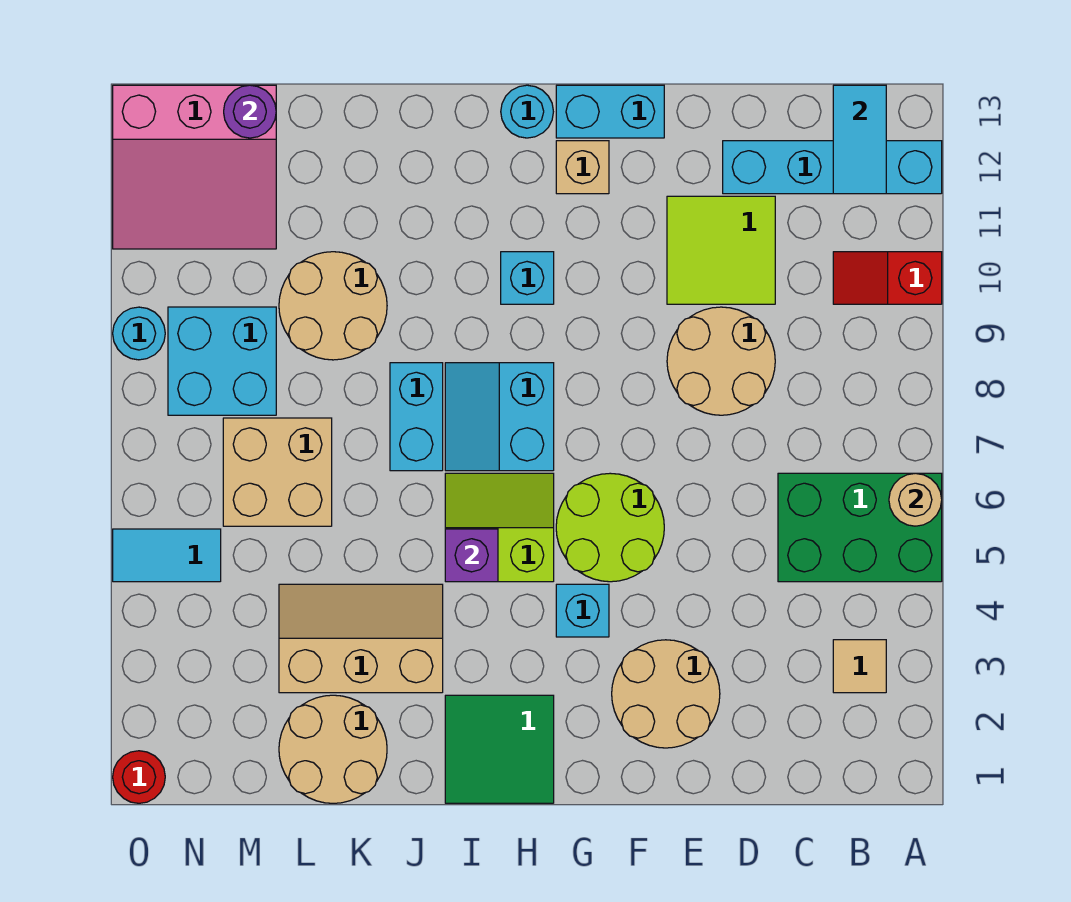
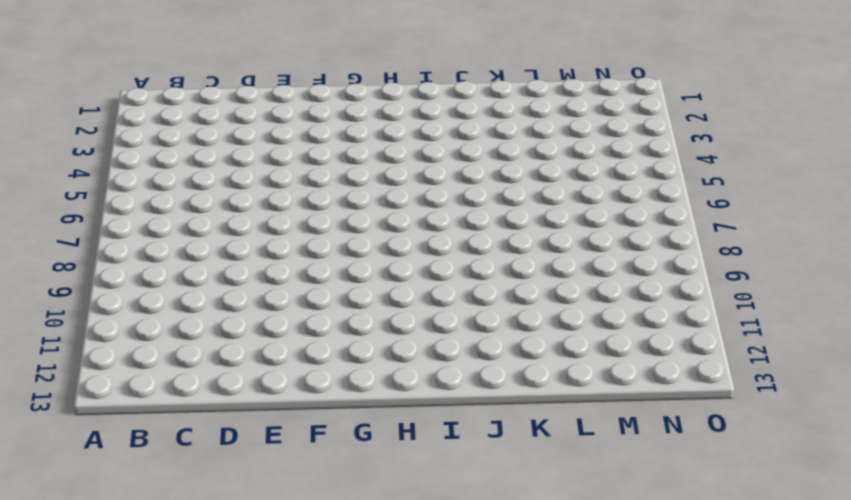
none -> green brick A5:C6 level 1
none -> red slope A10:B10 level 1 top A
none -> cyan brick A12:D12 level 1
none -> tan tile B3 level 1

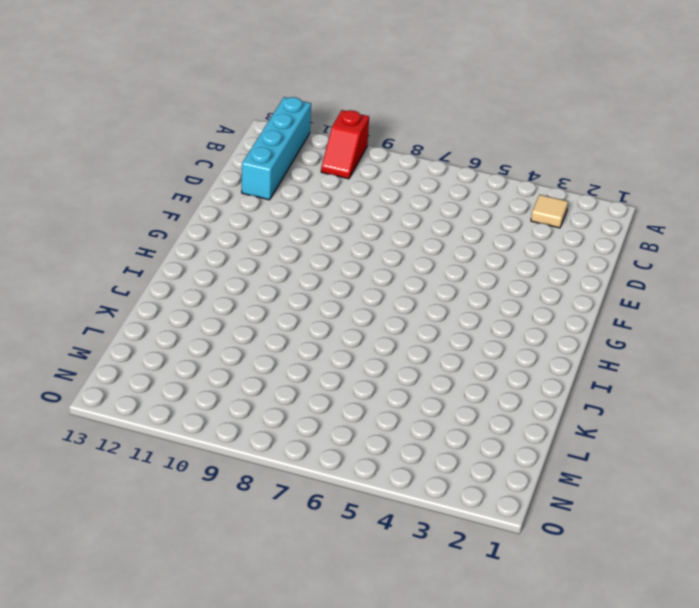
none -> green brick A5:C6 level 1
none -> tan round brick D8:E9 level 1
none -> lime tile D10:E11 level 1
none -> tan round brick E2:F3 level 1

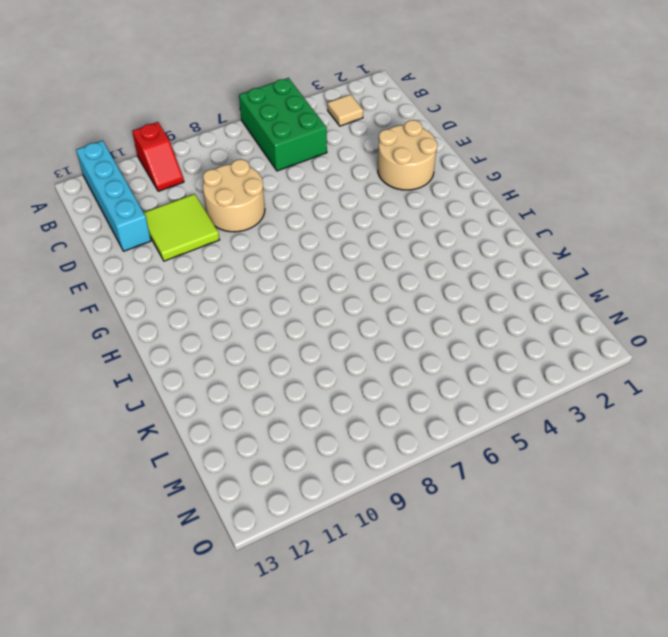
none -> lime round brick F5:G6 level 1
none -> cyan brick F13:G13 level 1
none -> cyan brick G4 level 1
none -> tan brick G12 level 1

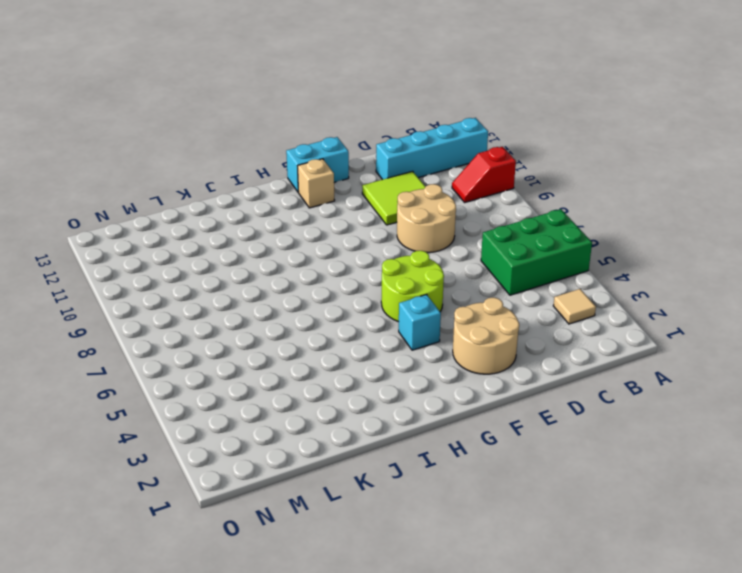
none -> green tile H1:I2 level 1
none -> lime slope H5:I6 level 1 top 5
none -> cyan slope H7:I8 level 1 top H
none -> cyan brick H10 level 1

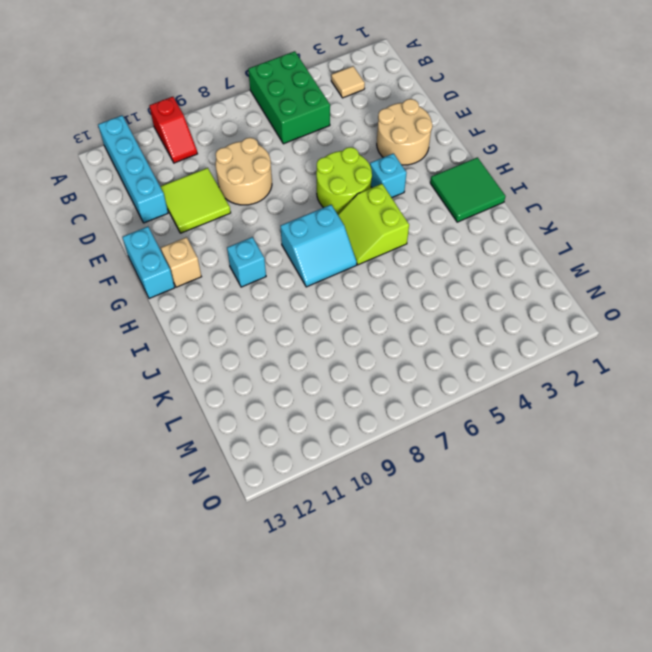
none -> cyan round brick H13 level 1
none -> tan slope J3:L4 level 1 top 3
none -> cyan brick J7:J8 level 1
none -> tan round brick K1:L2 level 1

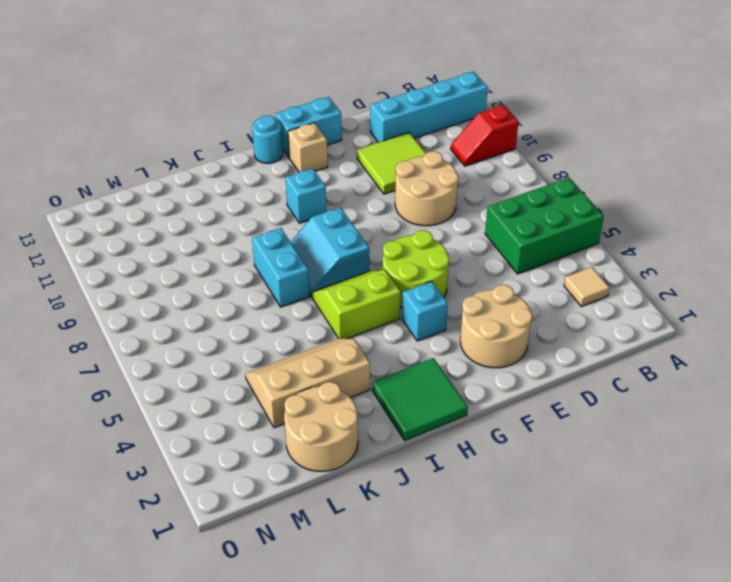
none -> tan round brick K9:L10 level 1
none -> tan brick L6:M7 level 1
none -> cyan brick M8:N9 level 1
none -> pink slope M11:O13 level 1 top 13

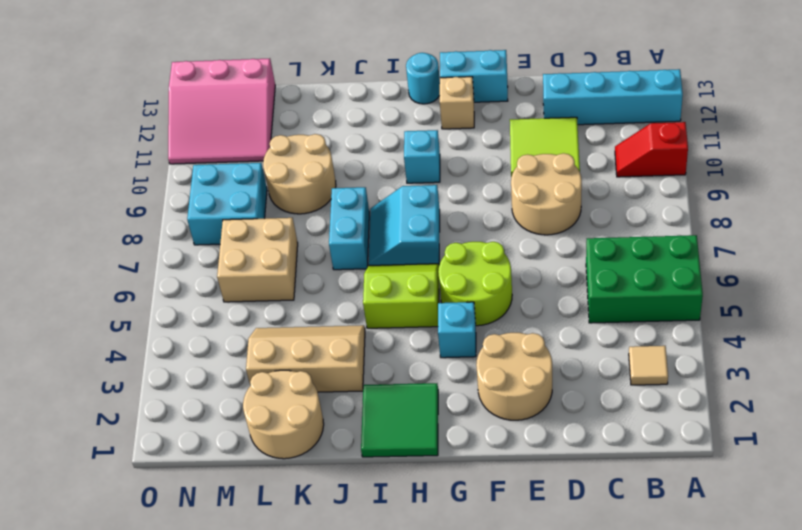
none -> cyan tile N5:O5 level 1
none -> red round brick O1 level 1
none -> cyan round brick O9 level 1
none -> tan round brick A6 level 2

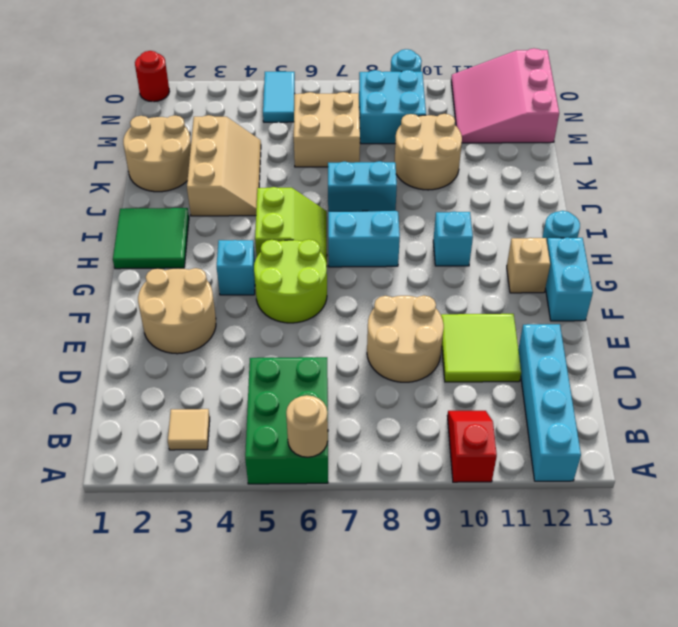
none -> cyan tile B12:B13 level 2
none -> purple brick I5 level 2
none -> purple round brick M13 level 2

